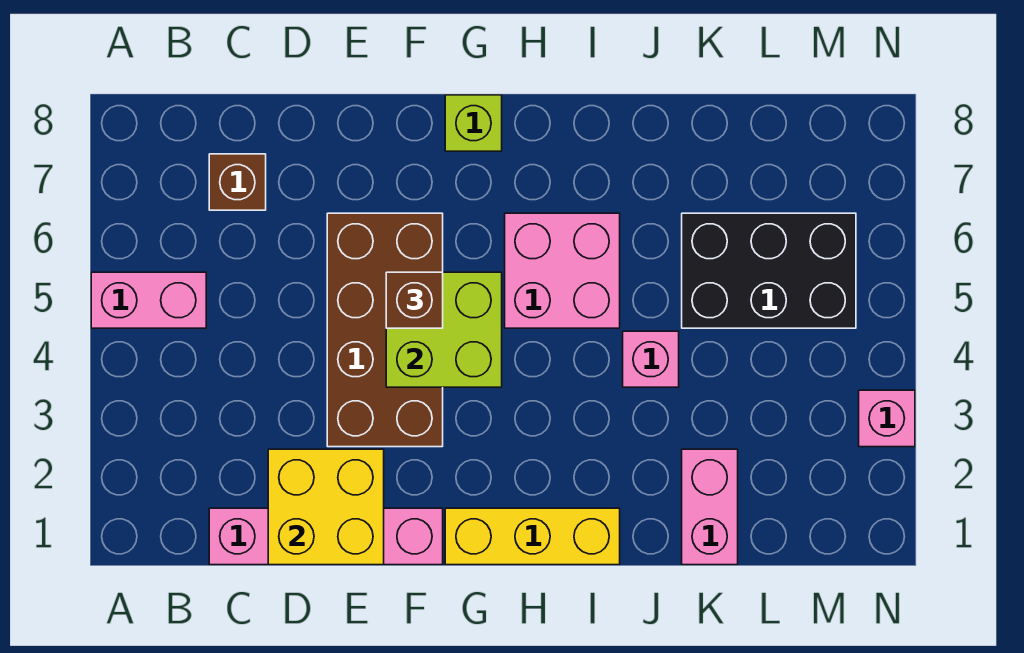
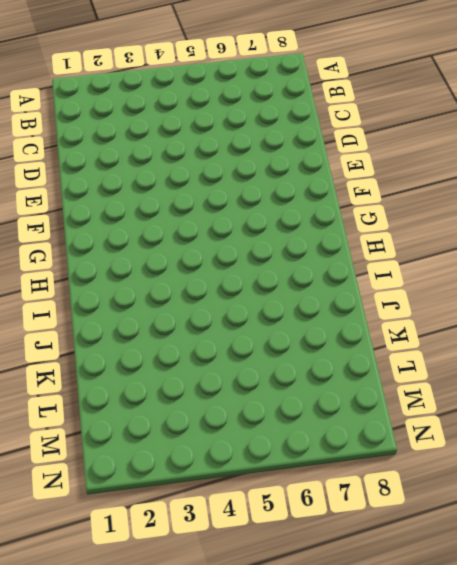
none -> pink brick A5:B5 level 1
none -> pink brick C1:F1 level 1
none -> brown brick C7 level 1

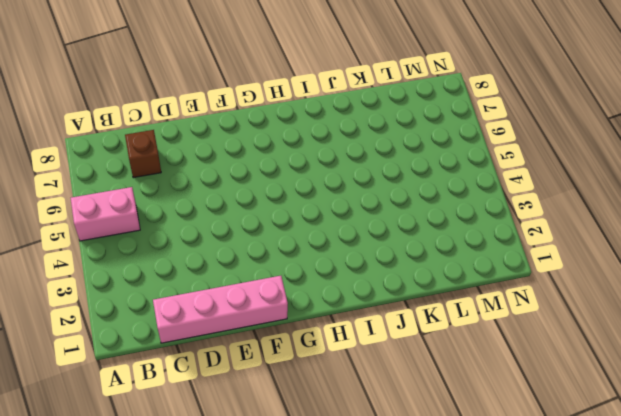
none -> brown brick E3:F6 level 1
none -> yellow brick G1:I1 level 1
none -> lime brick G8 level 1

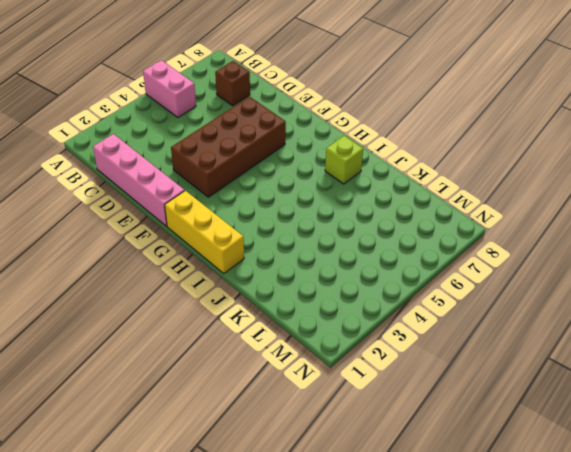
lime brick I7 level 1 -> lime brick G8 level 1
none -> pink brick H5:I6 level 1
none -> pink brick J4 level 1
none -> pink brick K1:K2 level 1

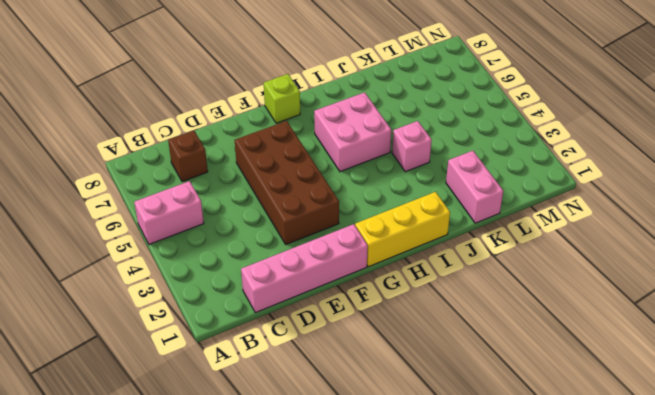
none -> black brick K5:M6 level 1
none -> pink brick N3 level 1
none -> yellow brick D1:E2 level 2

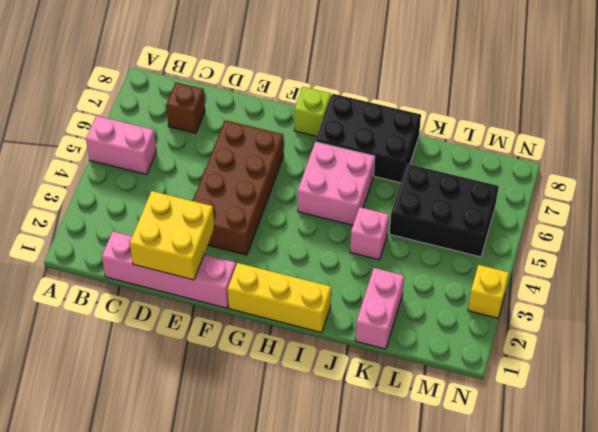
black brick H7:J8 level 1 -> none
yellow brick N3 level 1 -> pink brick N3 level 1
none -> lime brick F4:G5 level 2
none -> brown brick F5 level 3

